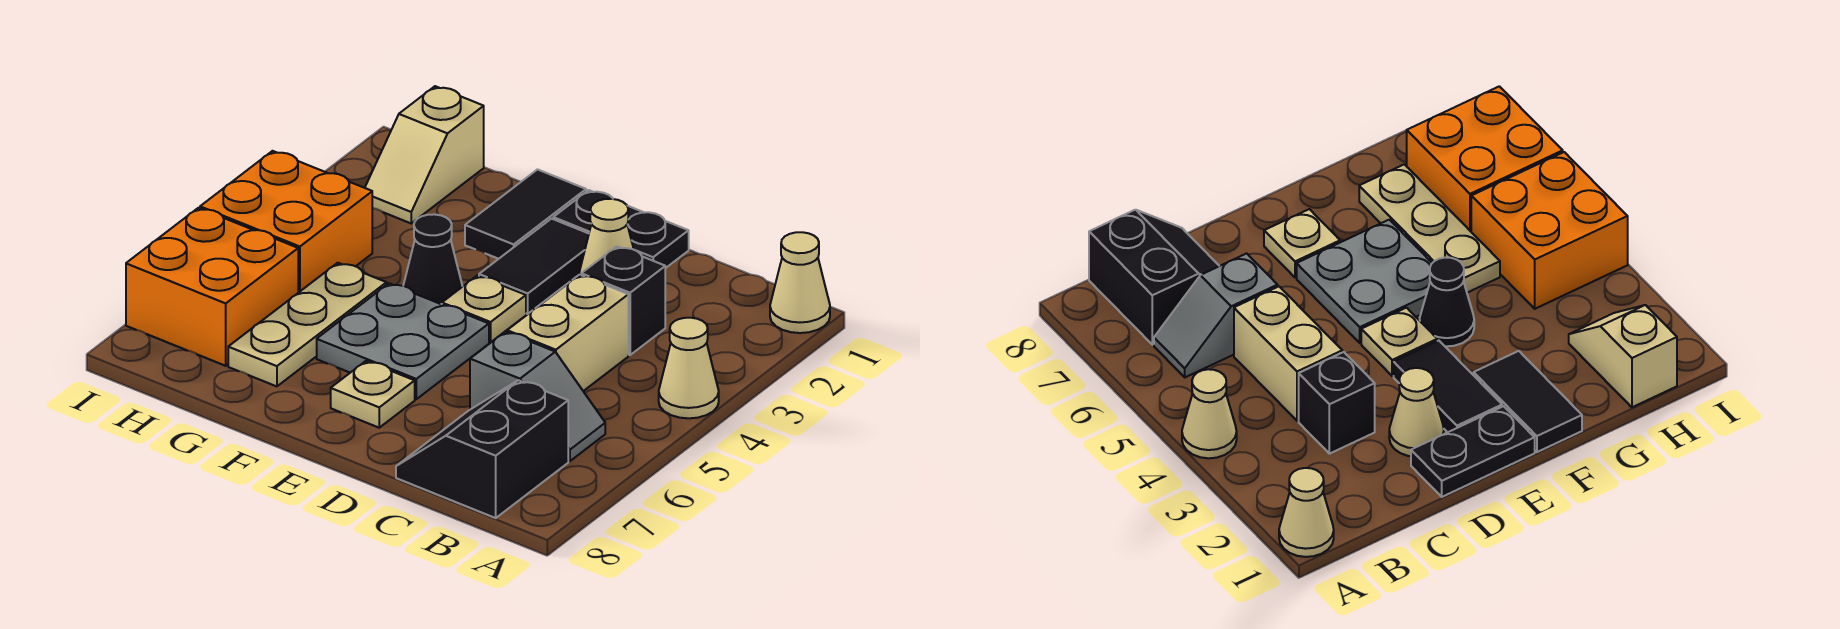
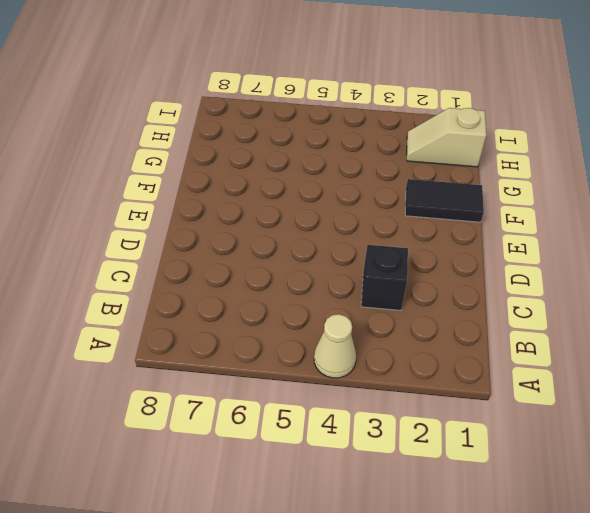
none -> tan cone A1 level 1
none -> grey slope B6:C6 level 1 top C
none -> black slope B7:C8 level 1 top B

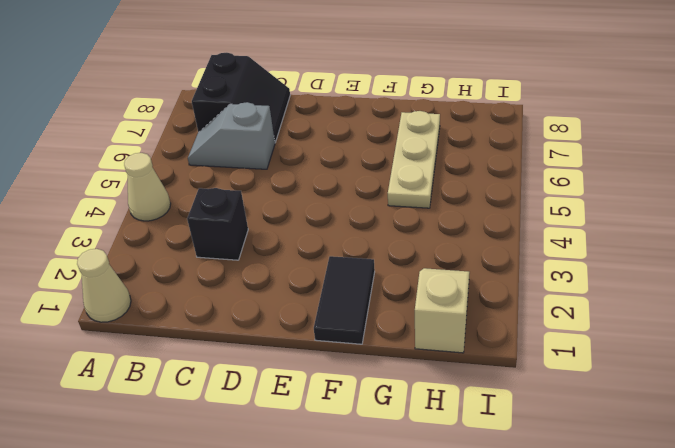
none -> tan brick C4:C5 level 1
none -> black plate D1:E1 level 1
none -> tan cone D2 level 1

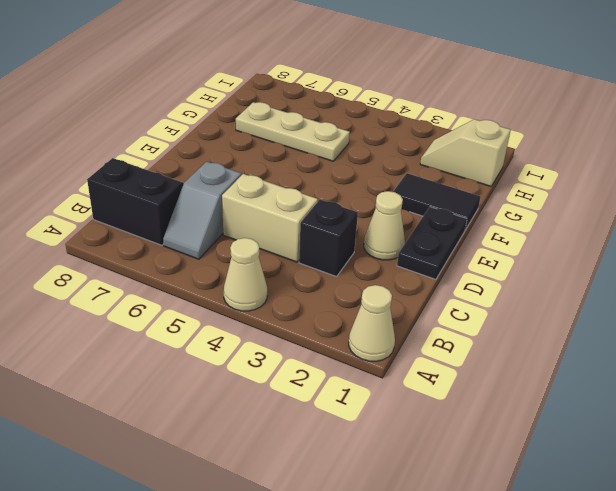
none -> black tile E2:E3 level 1
none -> tan plate E4 level 1
none -> grey plate E5:F6 level 1

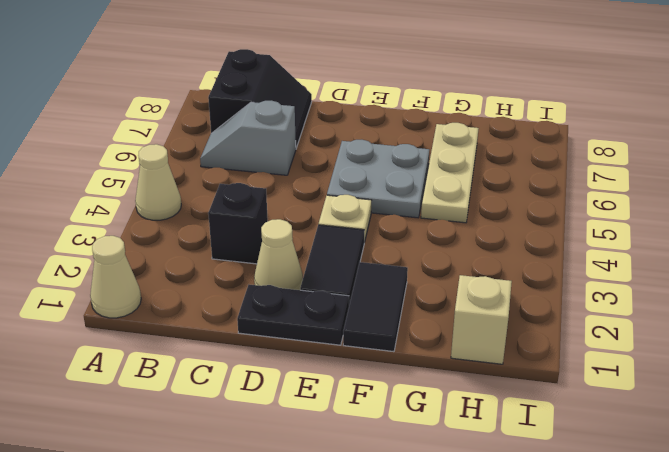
none -> tan brick C4:C5 level 1
none -> tan plate E7 level 1
none -> black cone F4 level 1

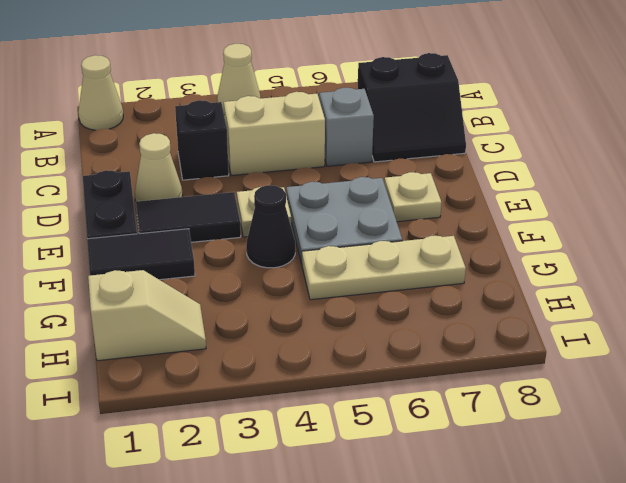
none -> orange brick H4:I5 level 1
none -> orange brick H6:I7 level 1

